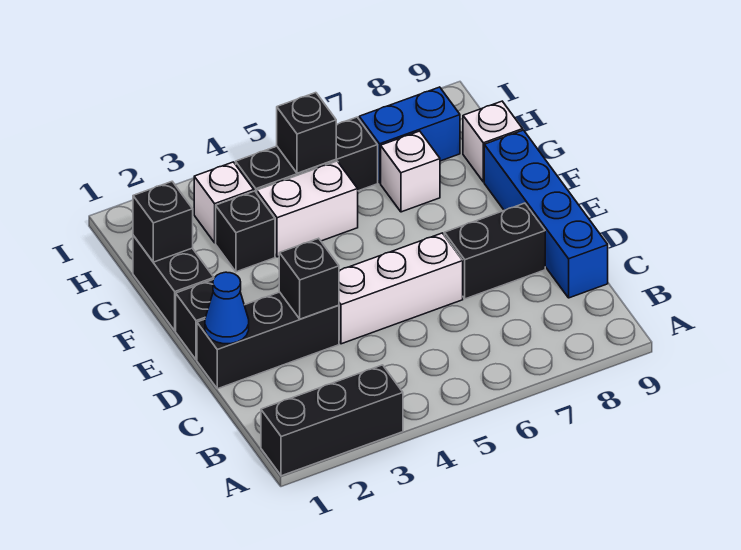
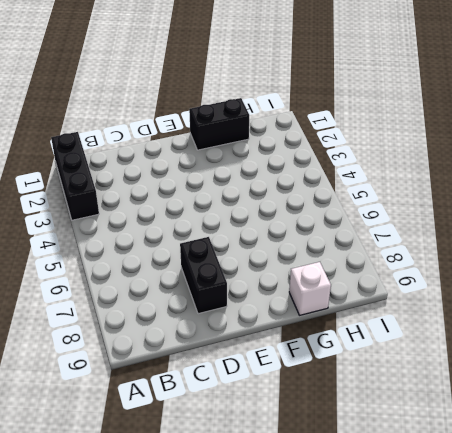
none -> blue brick C9:F9 level 1
none -> black brick D1:D3 level 1
none -> white brick D4:D6 level 1

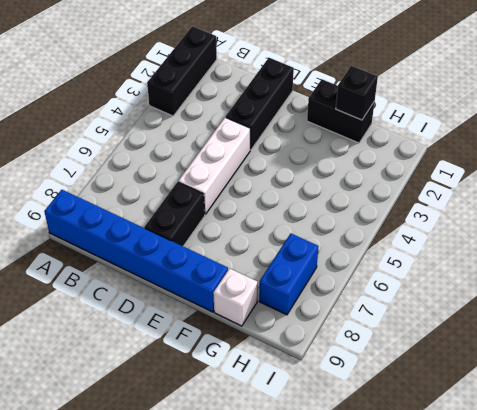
blue brick A9:F9 level 1 -> blue brick C9:F9 level 1
none -> black brick E1 level 1
none -> black brick G3 level 1
none -> white brick G4:G5 level 1

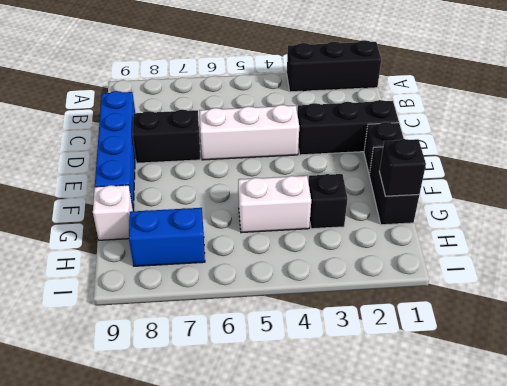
none -> white brick G7 level 1
none -> white brick H3 level 1
none -> black brick H4:H6 level 1

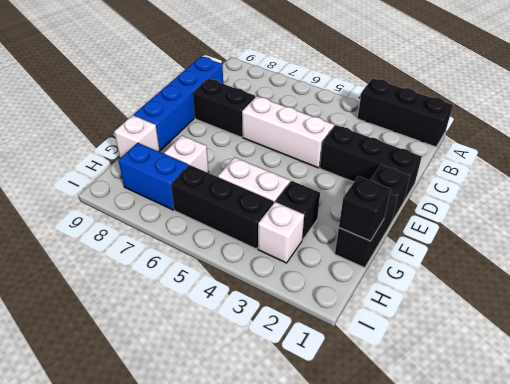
none -> blue cone D1 level 2
none -> black brick D3 level 2
none -> black brick H5 level 2

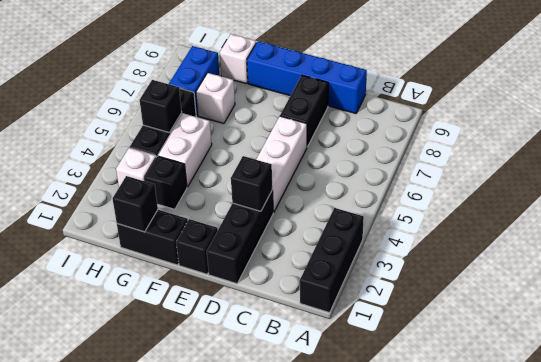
none -> blue cone D1 level 2

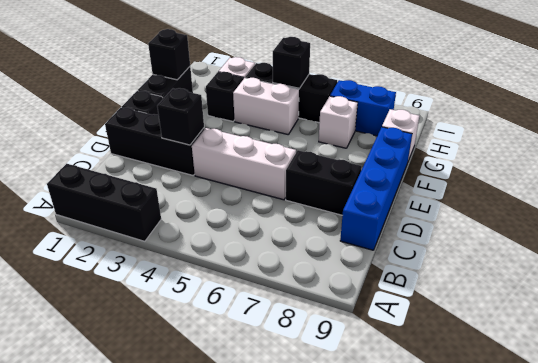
none -> blue cone D1 level 2

